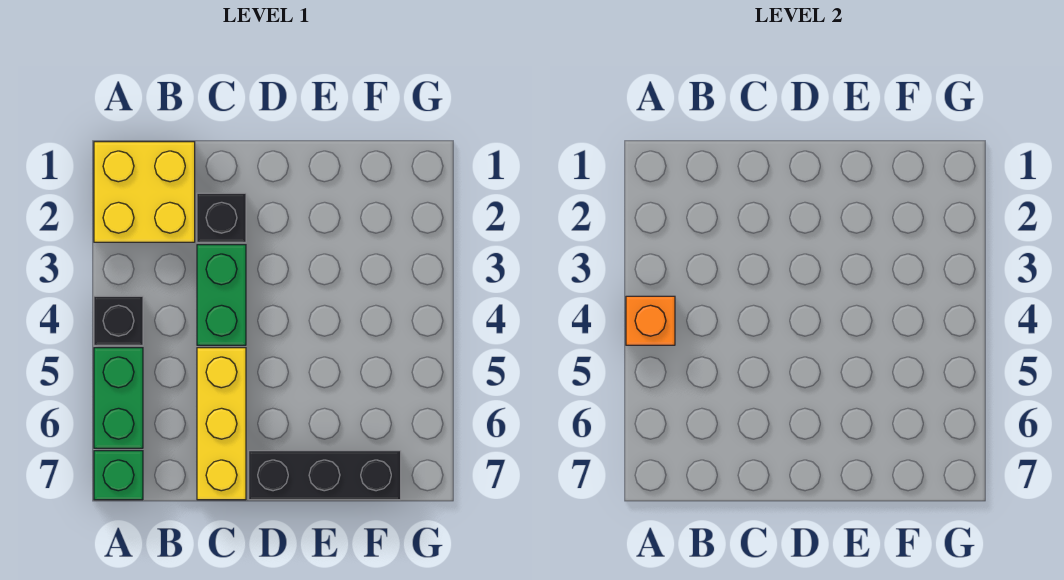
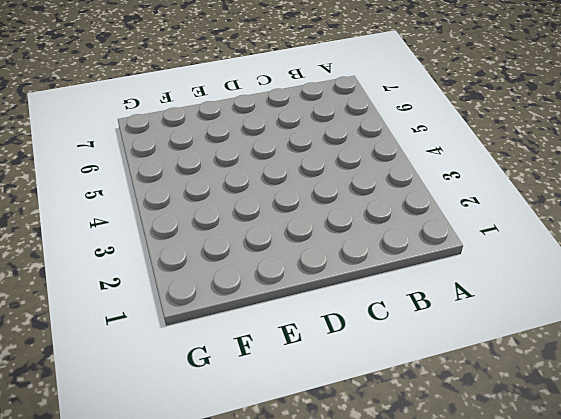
none -> yellow brick A1:B2 level 1
none -> black brick A4 level 1

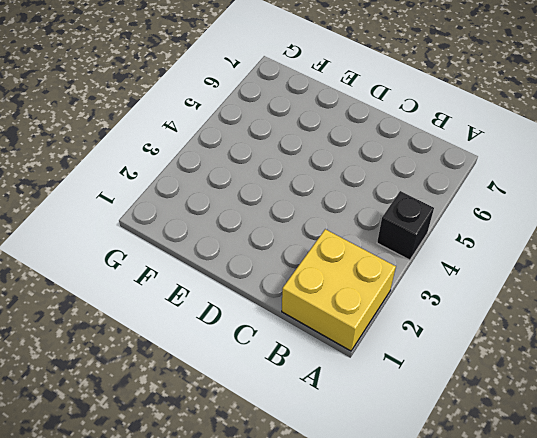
none -> green brick A5:A6 level 1
none -> green brick A7 level 1

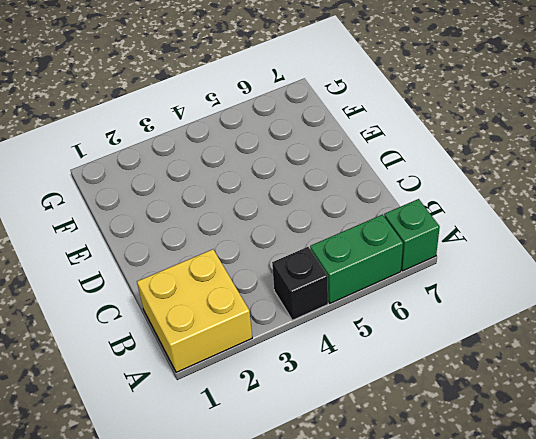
none -> black brick C2 level 1
none -> green brick C3:C4 level 1

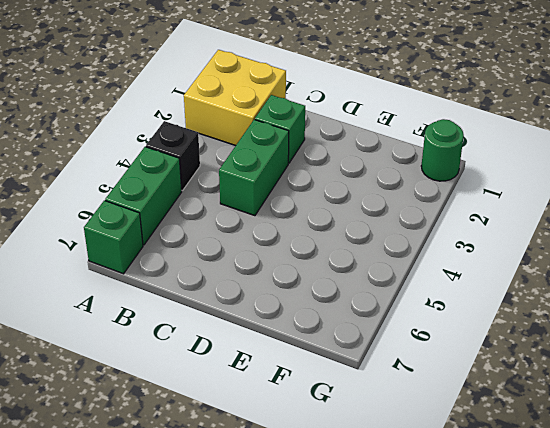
green brick C2 level 1 -> black brick C2 level 1
green round brick G1 level 1 -> none
none -> yellow brick C5:C7 level 1
none -> black brick D7:F7 level 1

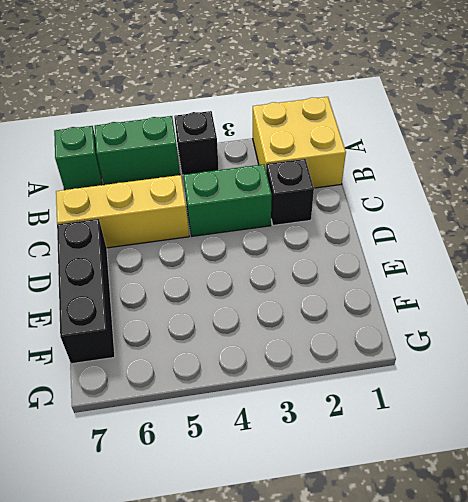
none -> orange brick A4 level 2

